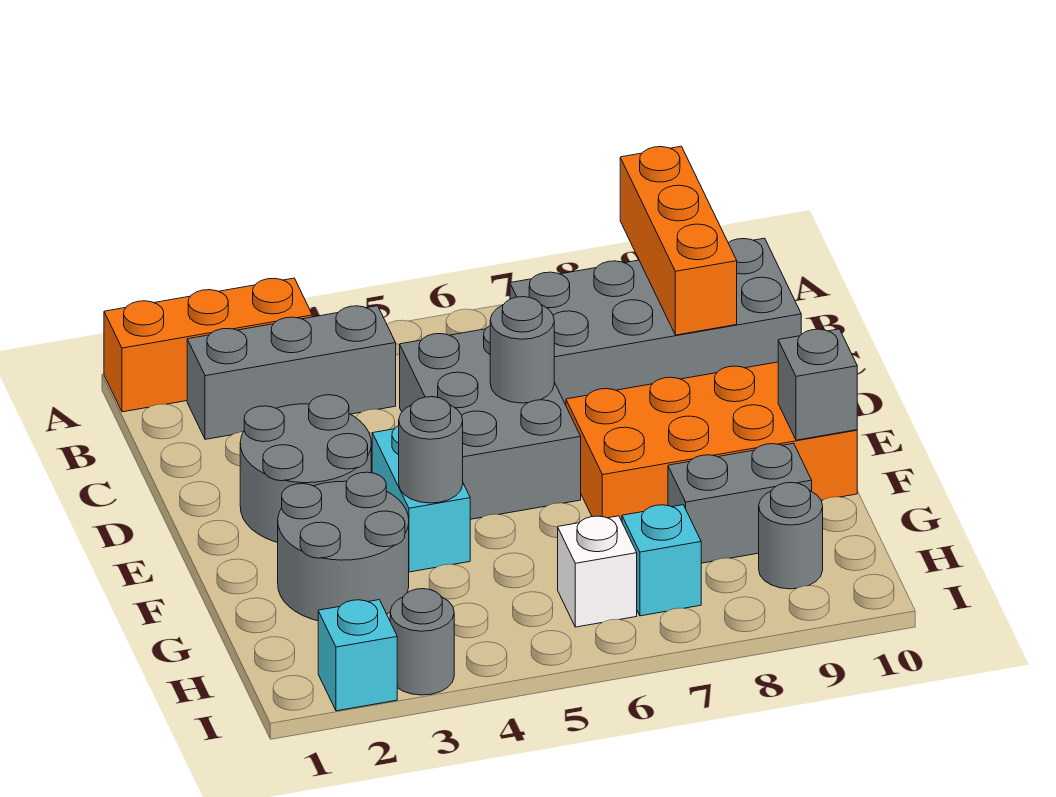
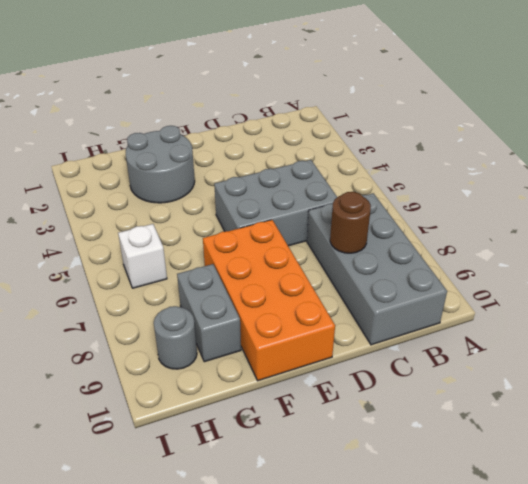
brown round brick C8 level 2 -> none
none -> orange brick A1:A3 level 1
none -> grey brick B2:B4 level 1
none -> grey round brick D2:E3 level 1

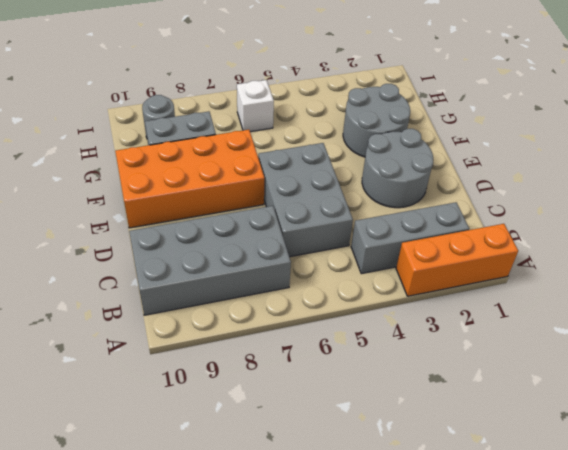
none -> cyan brick E4:F4 level 1
none -> cyan brick H7 level 1
none -> cyan brick I2 level 1

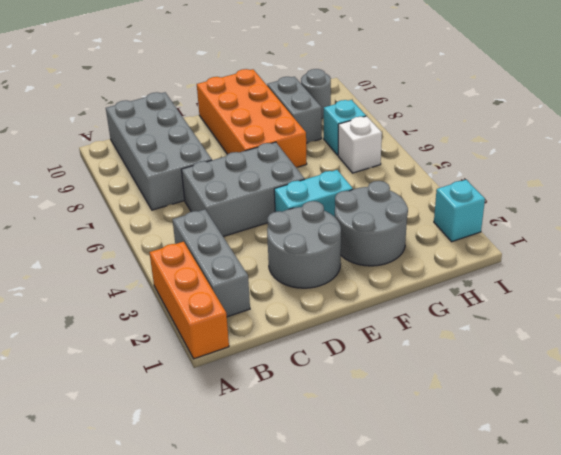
none -> grey round brick I3 level 1
none -> orange brick A9:C9 level 2
none -> grey round brick D6 level 2

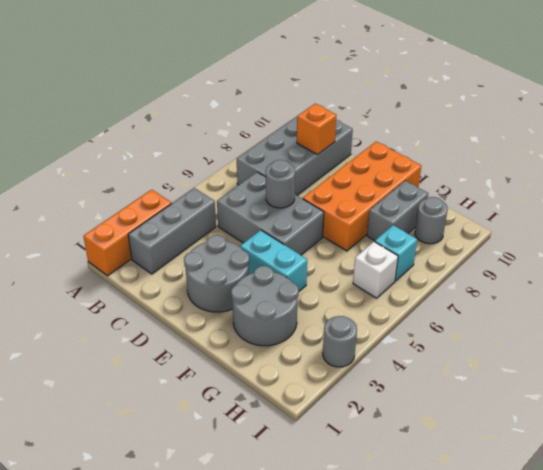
orange brick C9 level 2 -> orange brick A9:C9 level 2
none -> cyan brick I2 level 1
none -> grey round brick F4 level 2
none -> grey brick F10 level 2

